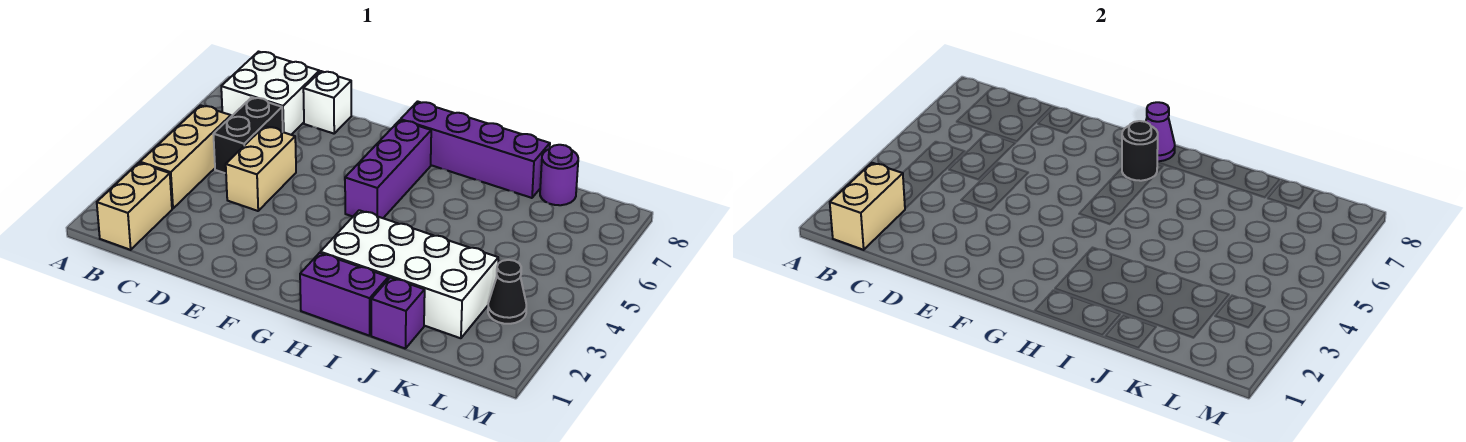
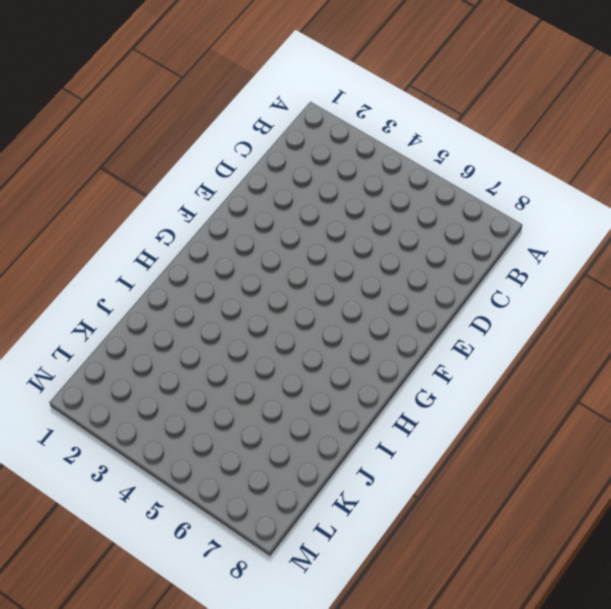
none -> tan brick B1:B2 level 1
none -> tan brick B3:B5 level 1
none -> white brick B7:C8 level 1

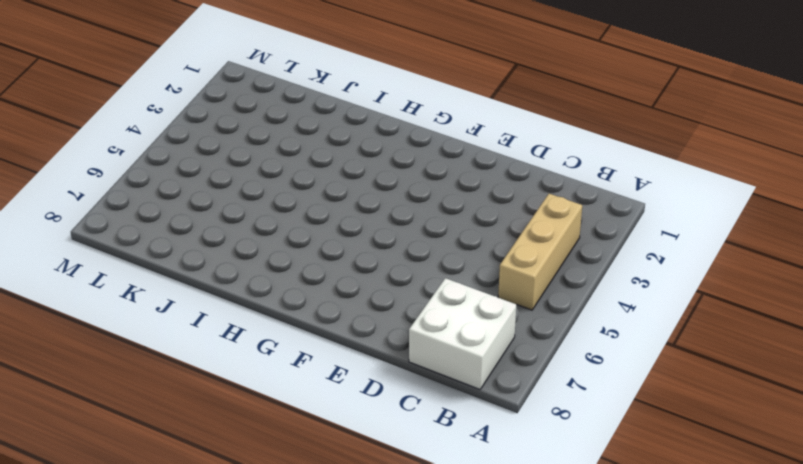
none -> tan brick B1:B2 level 1
none -> black brick C5:C6 level 1
none -> tan brick D4:D5 level 1

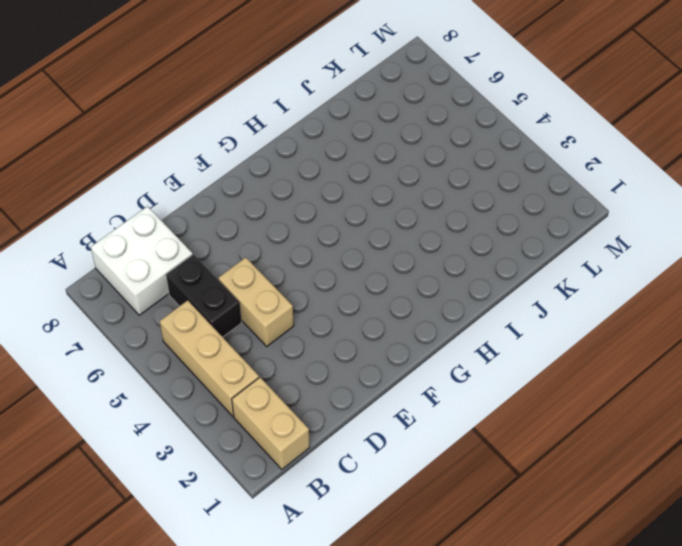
none -> white brick D8 level 1
none -> purple brick G5:G7 level 1
none -> purple brick G8:J8 level 1

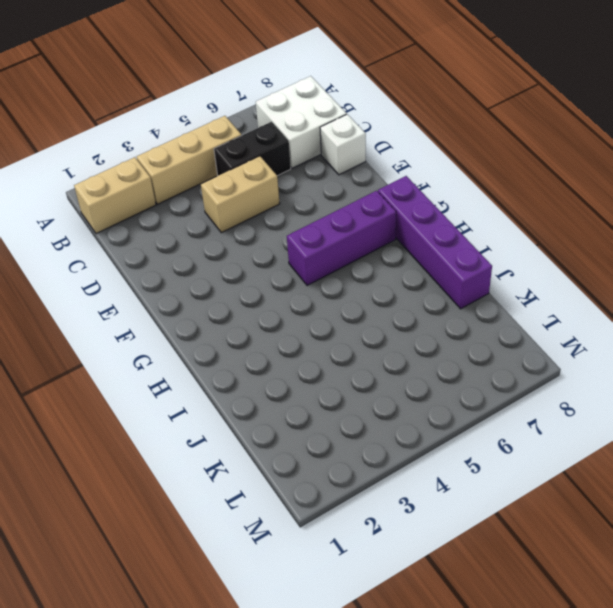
none -> purple brick H1:I1 level 1
none -> white brick H2:K3 level 1
none -> purple brick J1 level 1

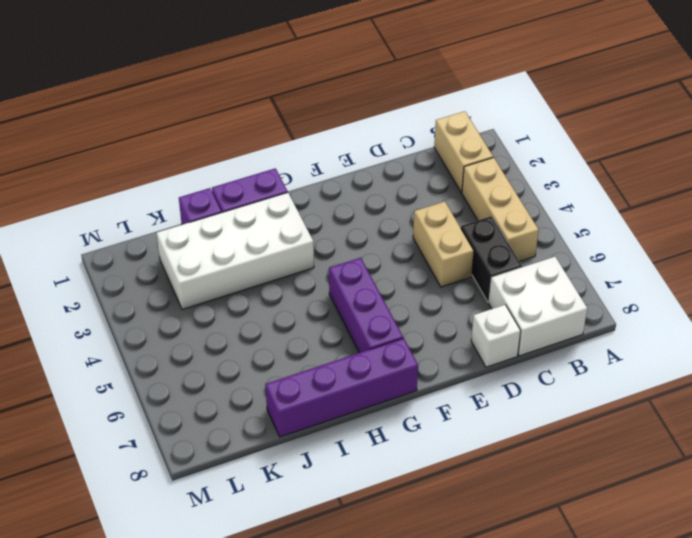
none -> purple round brick K8 level 1
none -> black cone L3 level 1
none -> tan brick B1:B2 level 2

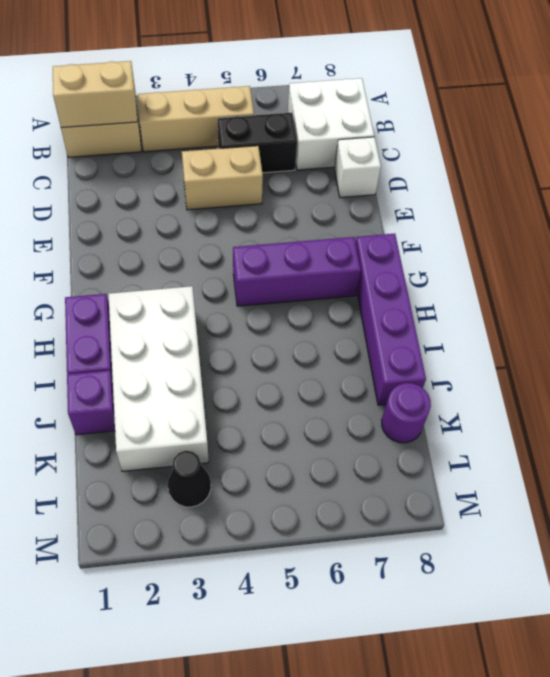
none -> black round brick G7 level 2
none -> purple cone G8 level 2

